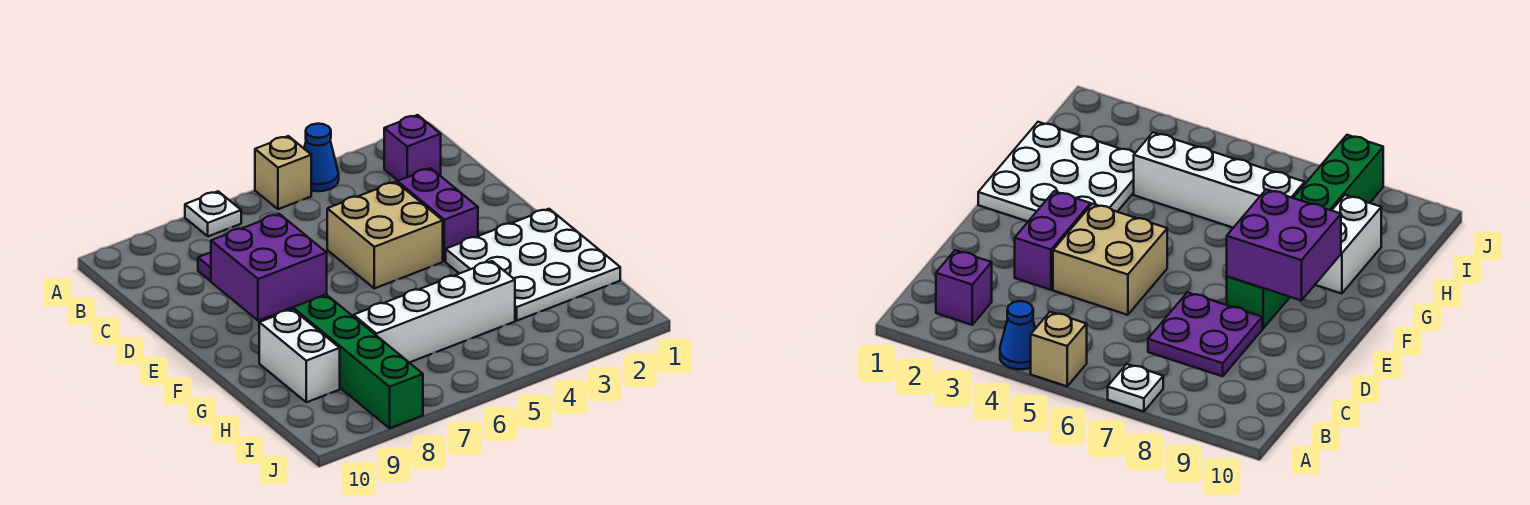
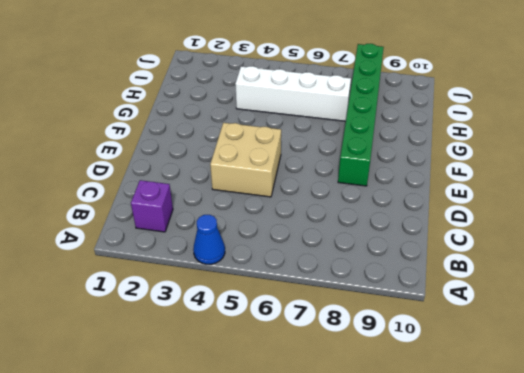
none -> tan brick A5 level 1
none -> white plate A7 level 1
none -> purple plate C7:D8 level 1

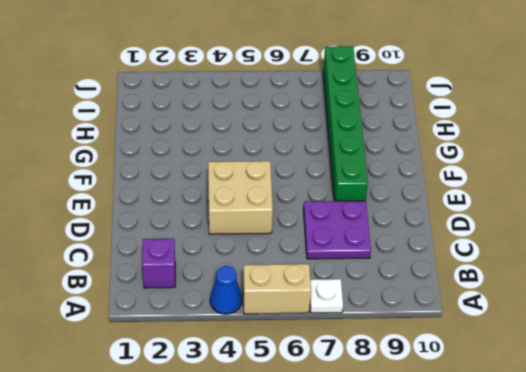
tan brick A5:A6 level 1 -> tan brick A5 level 1
none -> purple brick D3:E3 level 1
none -> white plate F1:H3 level 1
none -> white brick G9:H9 level 1

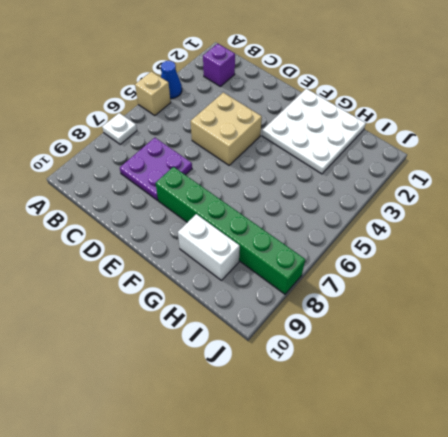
none -> purple brick D3:E3 level 1
none -> white brick H4:H7 level 1
none -> purple brick E8:F9 level 2

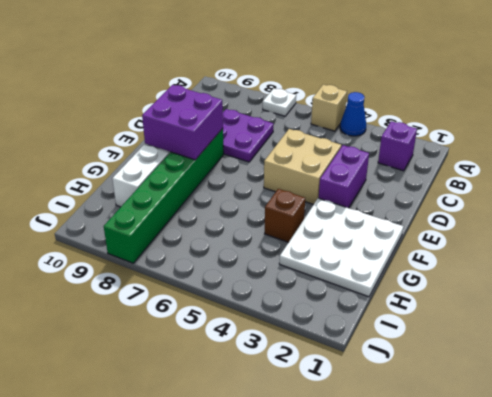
brown brick G4 level 1 -> none
none -> white brick H4:H7 level 1

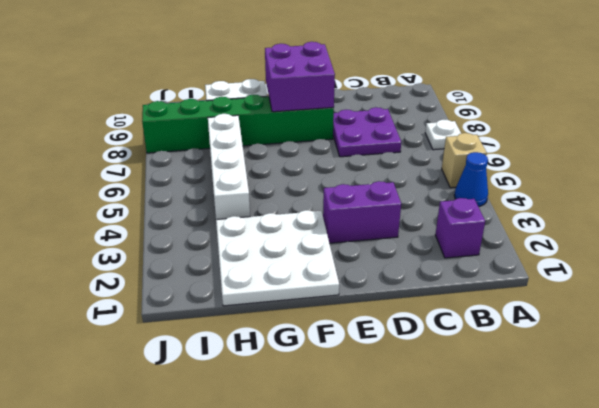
none -> tan brick D4:E5 level 1

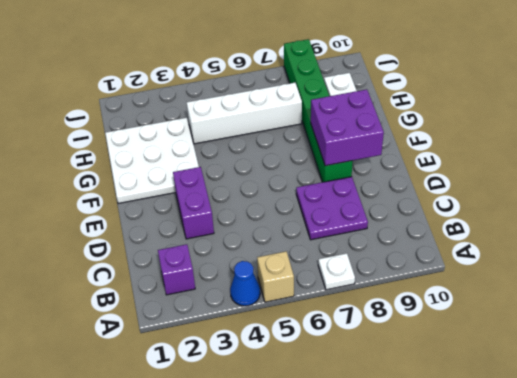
none -> tan brick D4:E5 level 1

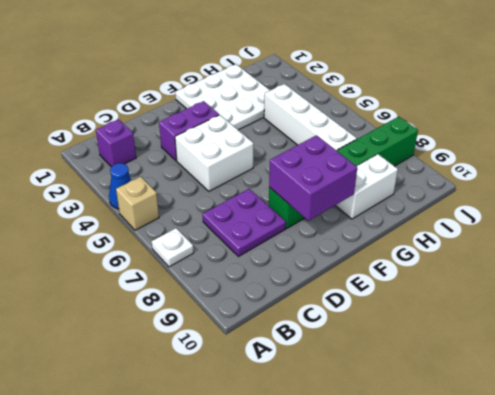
white brick D4:E5 level 1 -> tan brick D4:E5 level 1

